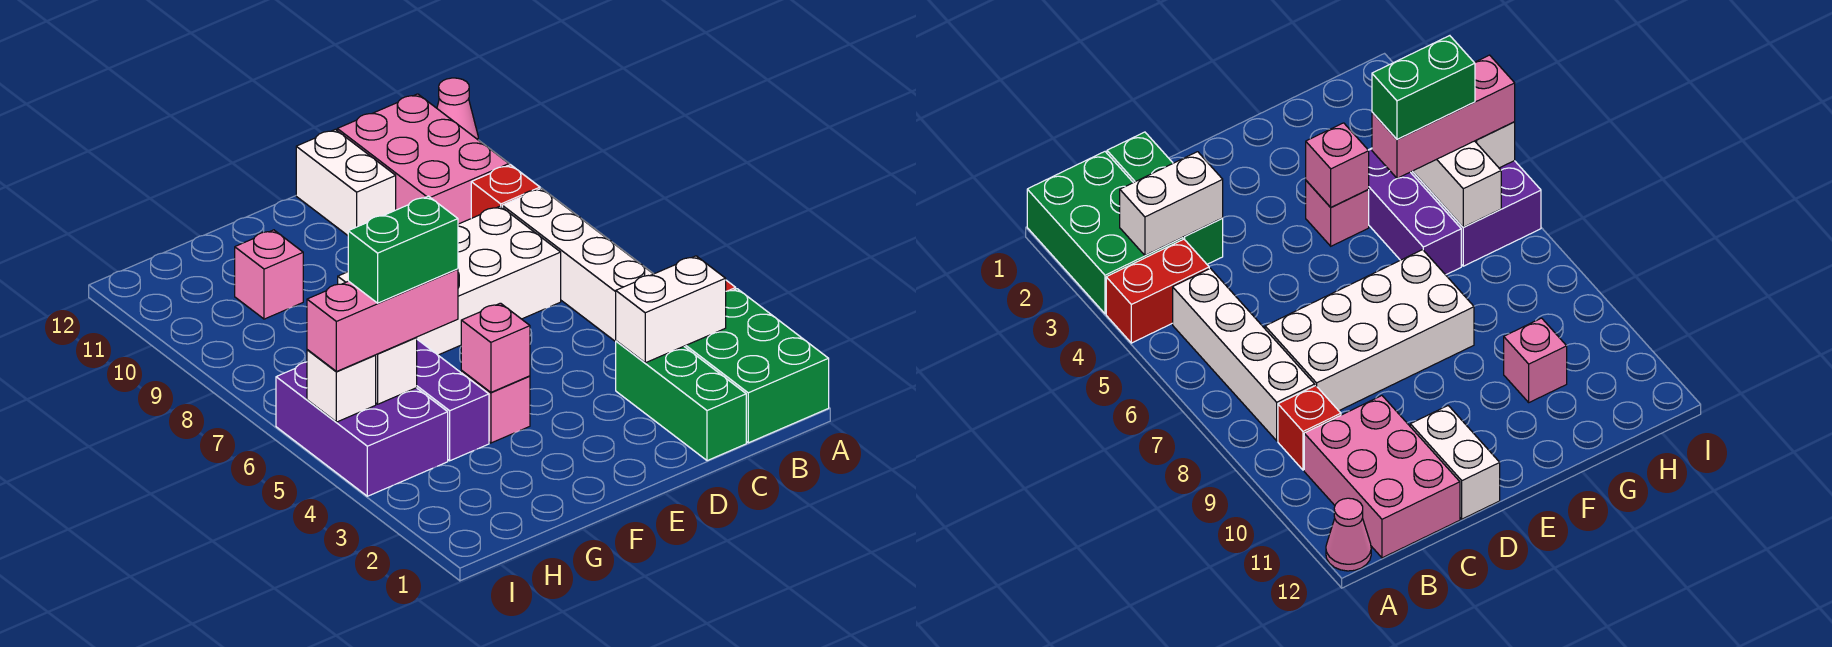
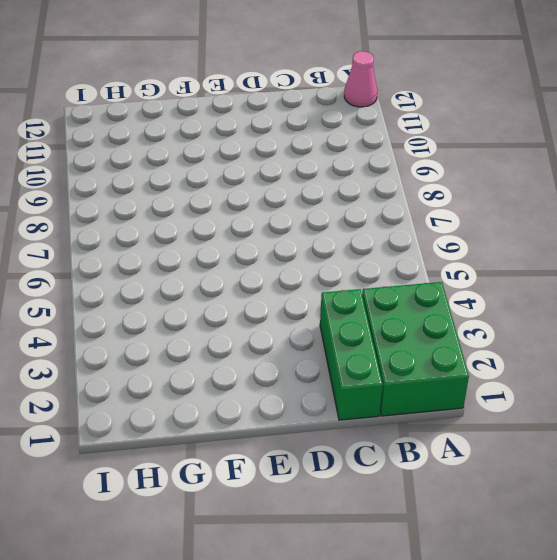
none -> red brick A4:B4 level 1
none -> white brick B5:B8 level 1
none -> red brick B9 level 1

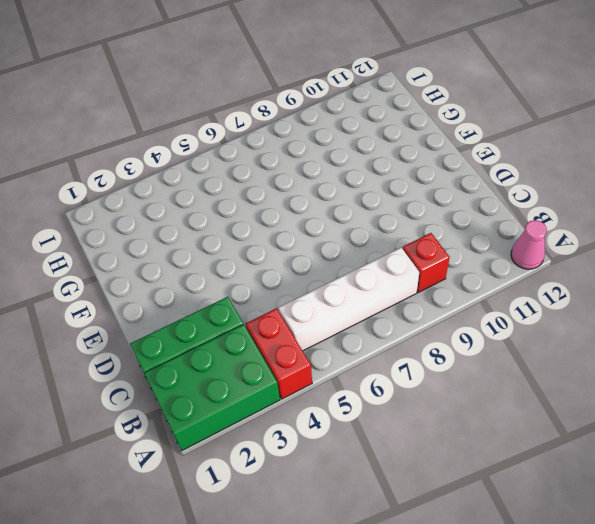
none -> pink brick B10:C12 level 1
none -> white brick C7:F8 level 1
none -> white brick D11:D12 level 1

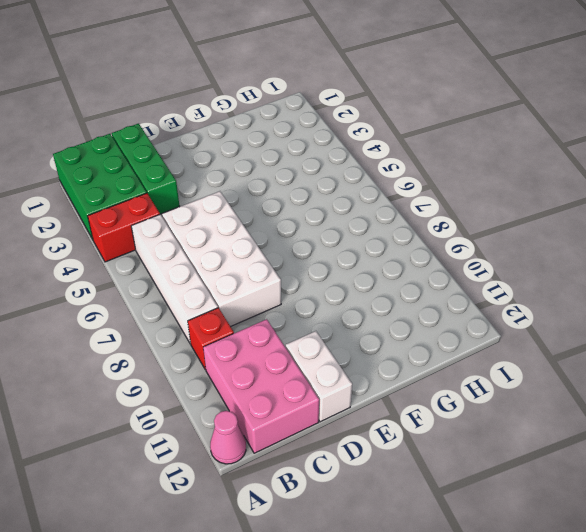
white brick C5:D8 level 1 -> white brick C7:F8 level 1
none -> pink brick F4 level 1
none -> purple brick G4:G6 level 1
none -> pink brick G10 level 1

